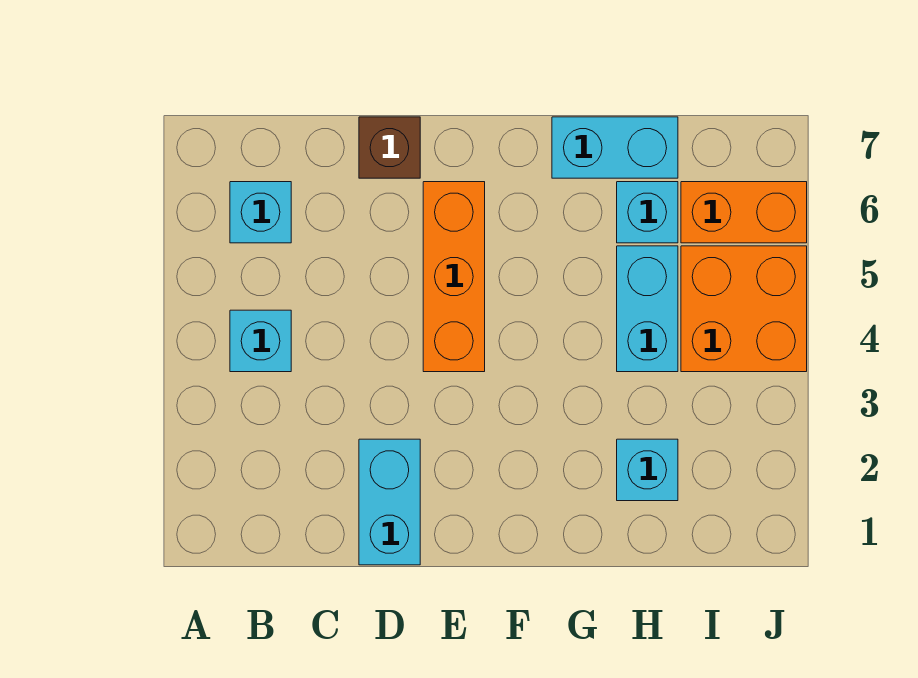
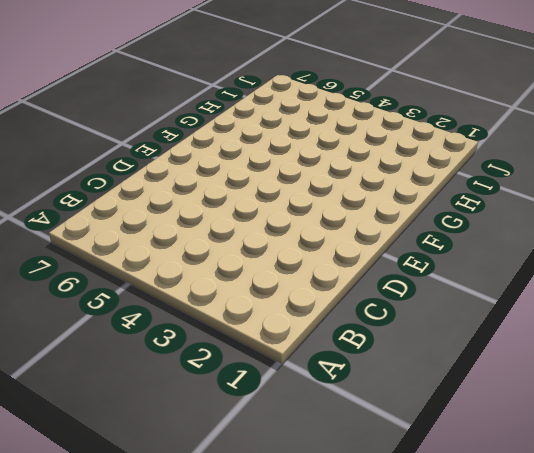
none -> cyan brick B4 level 1
none -> cyan brick B6 level 1

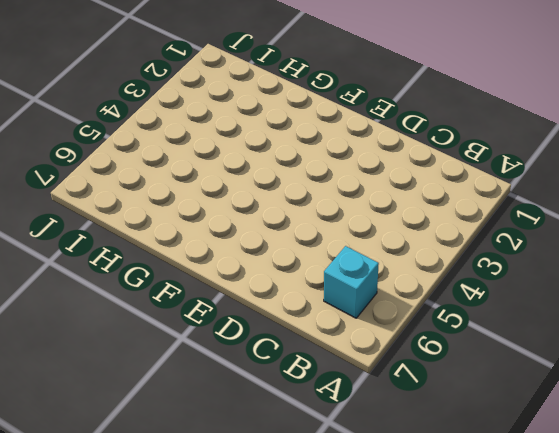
none -> cyan brick B4 level 1
none -> cyan brick D1:D2 level 1

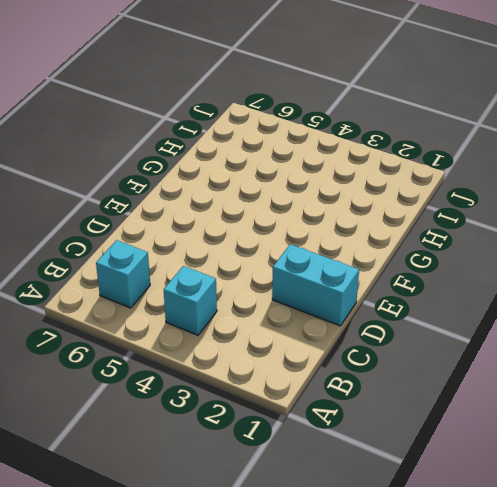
none -> brown brick D7 level 1
none -> orange brick E4:E6 level 1

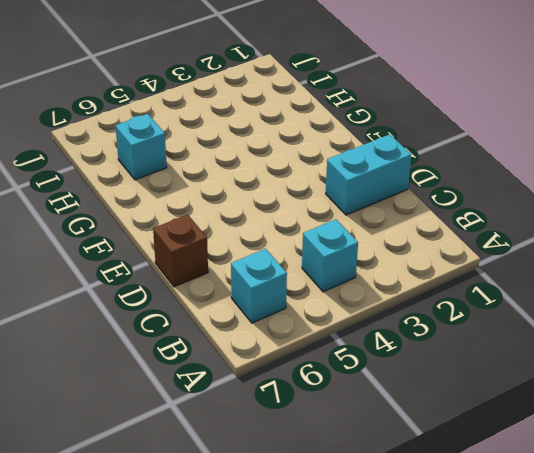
none -> orange brick E4:E6 level 1
none -> cyan brick G7:H7 level 1

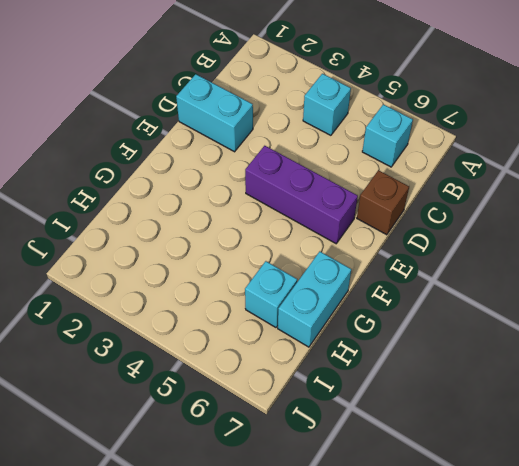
purple brick E4:E6 level 1 -> orange brick E4:E6 level 1
none -> cyan brick H2 level 1
none -> cyan brick H4:H5 level 1

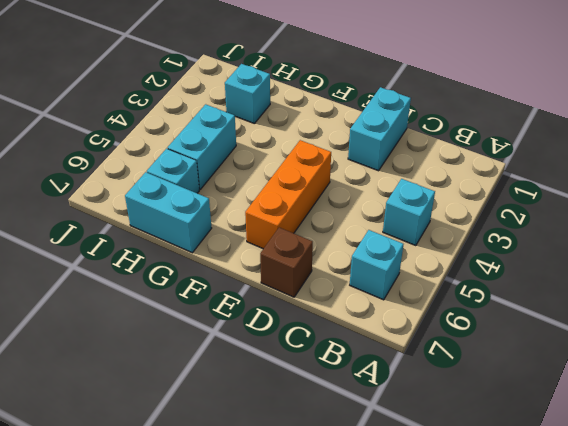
none -> orange brick I4:J5 level 1
none -> orange brick I6:J6 level 1

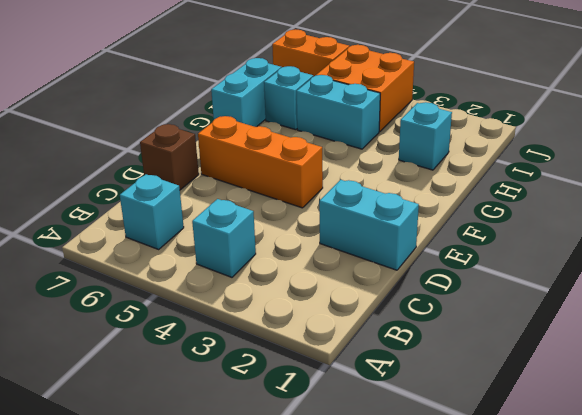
orange brick J6:J7 level 1 -> orange brick I6:J6 level 1

